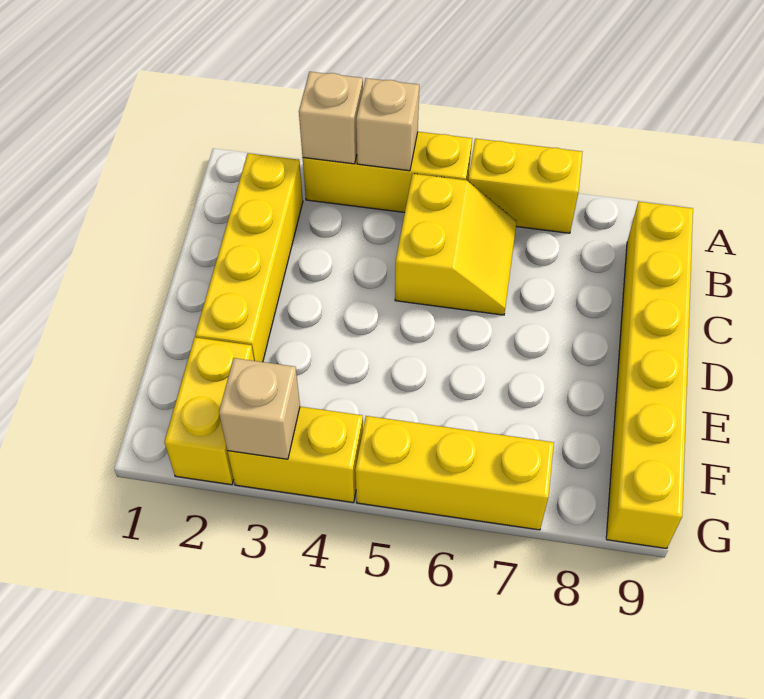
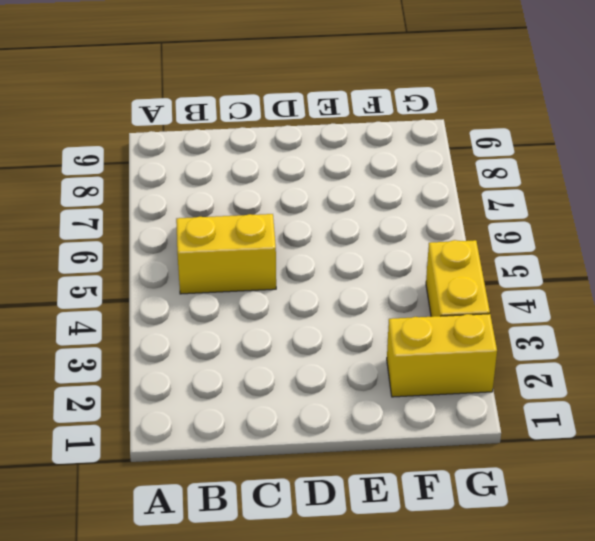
none -> yellow brick A3:A5 level 1
none -> yellow brick A6:A7 level 1

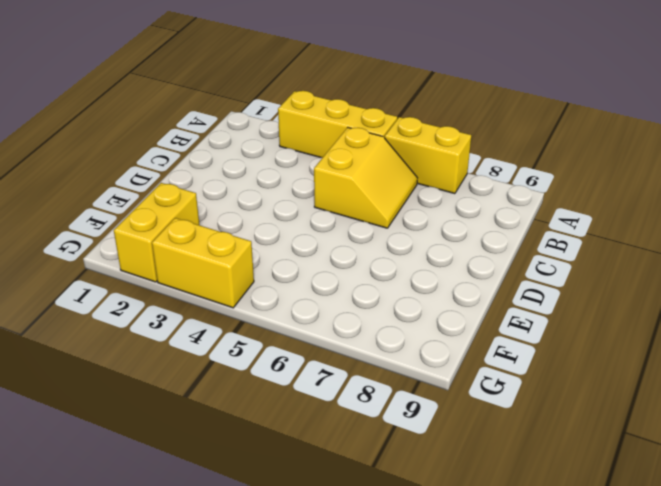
none -> yellow brick B2:E2 level 1
none -> yellow brick B9:G9 level 1

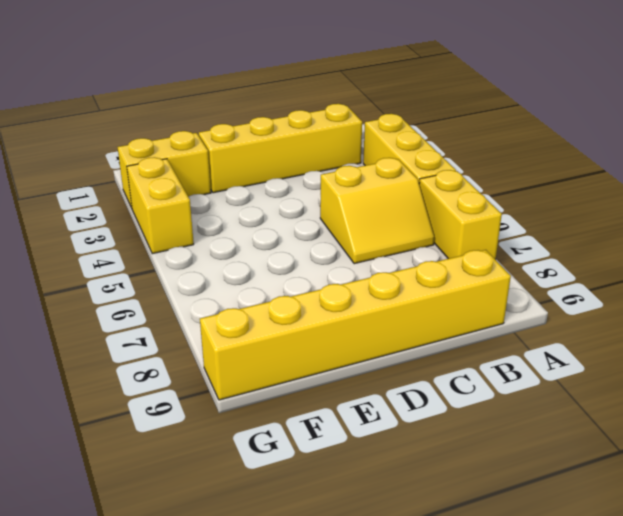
none -> yellow brick G5:G7 level 1
none -> tan brick A3 level 2

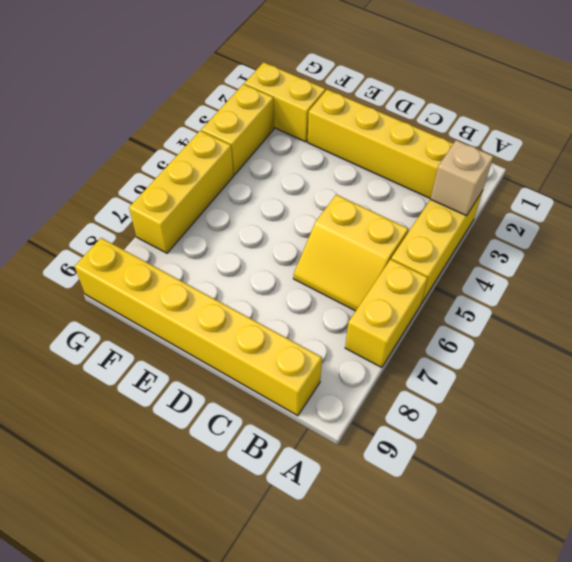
none -> tan brick A4 level 2
none -> tan brick G3 level 2

